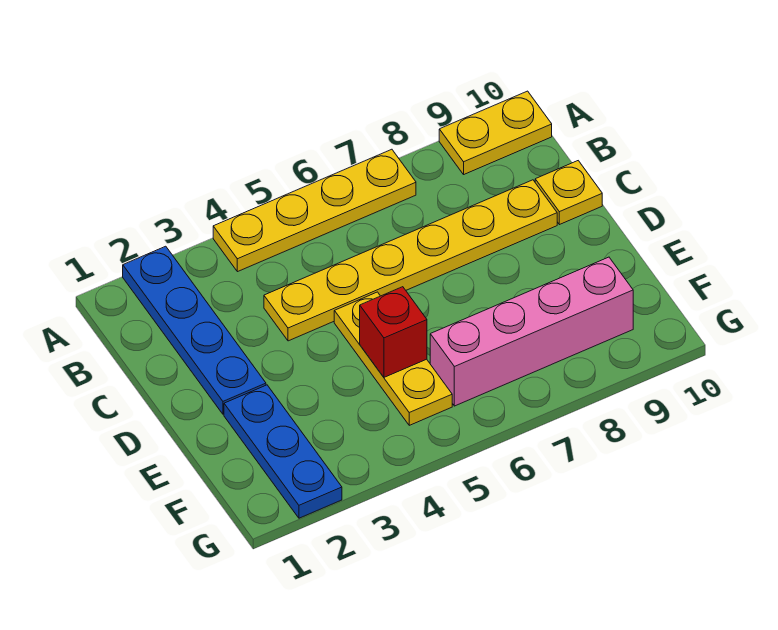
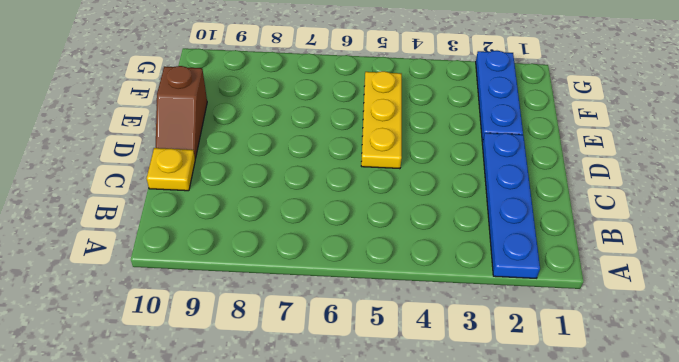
brown slope D10:E10 level 1 top E -> none
none -> yellow plate A4:A7 level 1
none -> yellow plate A9:A10 level 1

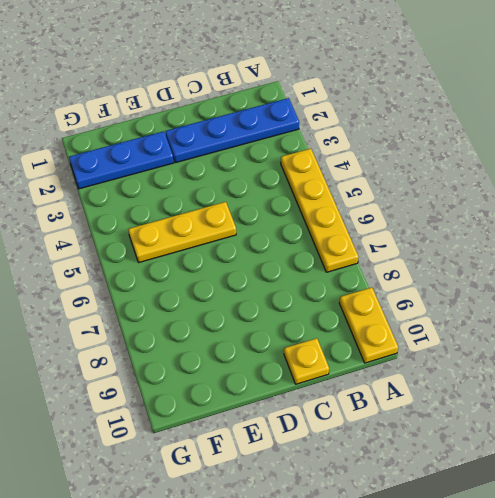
none -> yellow plate C4:C9 level 1
none -> pink brick F6:F9 level 1

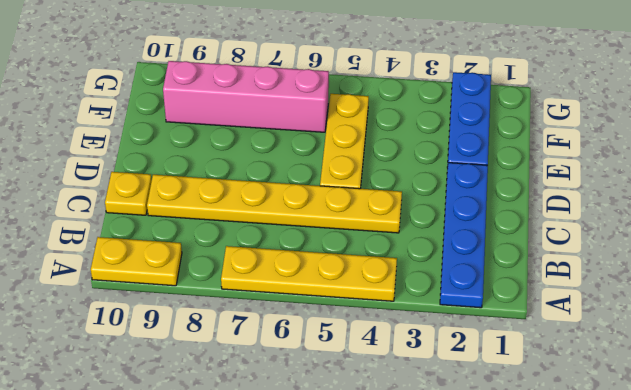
none -> red brick E5 level 2

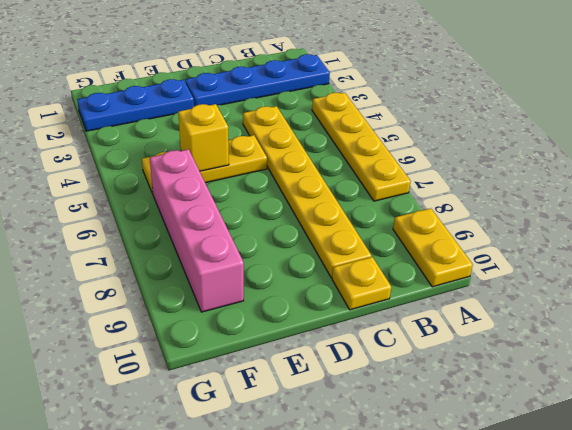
yellow brick E5 level 2 -> red brick E5 level 2

